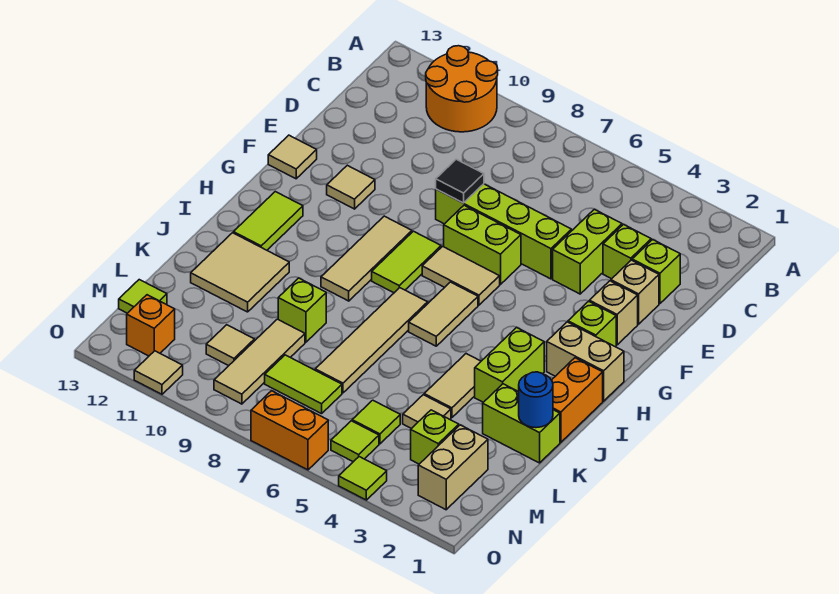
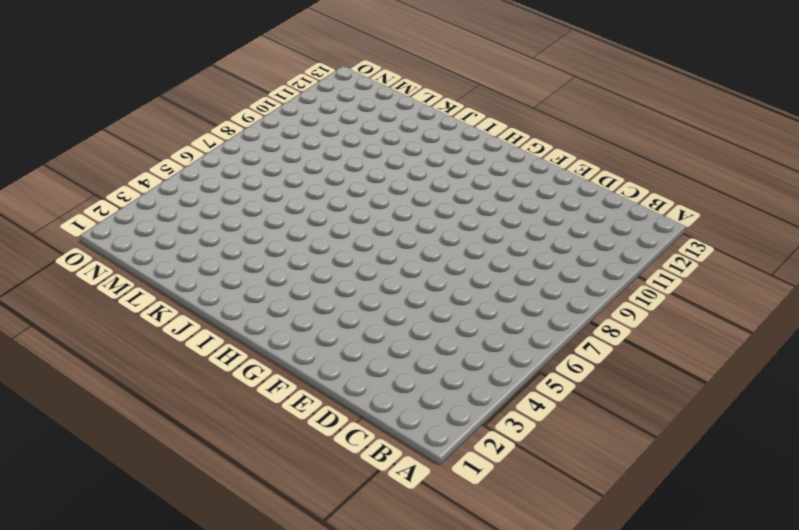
none -> orange round brick A10:B11 level 1
none -> lime brick D2 level 1
none -> lime brick D3 level 1
none -> lime brick D4:E4 level 1

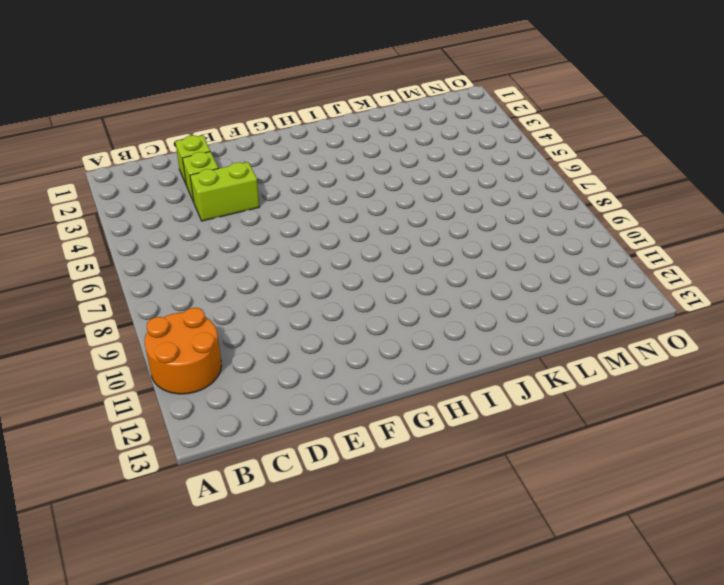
none -> tan brick E2 level 1
none -> lime brick E5:E8 level 1
none -> tan brick F2 level 1
none -> lime brick F6:F7 level 1

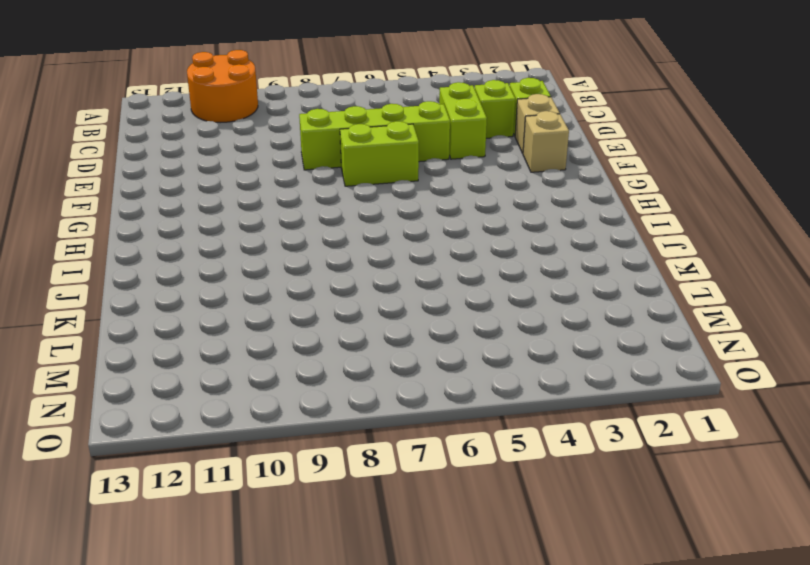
none -> tan tile F11 level 1
none -> tan tile F13 level 1
none -> lime brick G2 level 1
none -> tan tile G6:G7 level 1

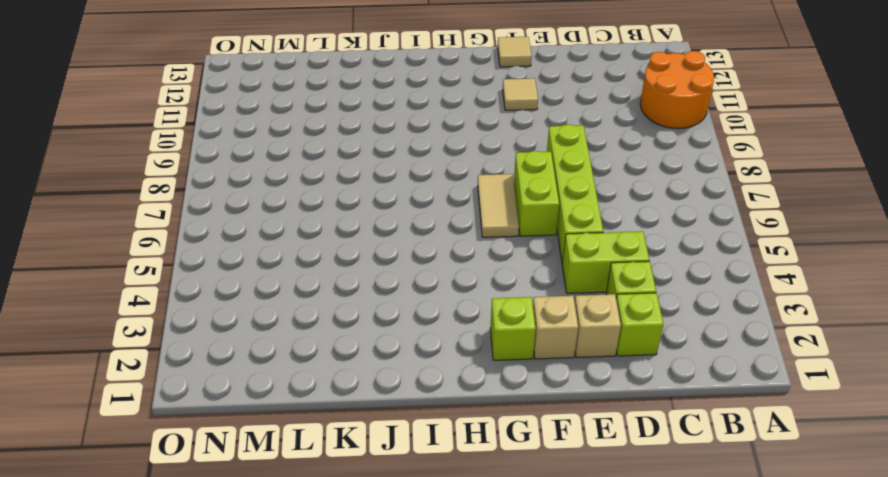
none -> lime tile G8:H8 level 1
none -> tan tile G9:I9 level 1
none -> tan brick H1:H2 level 1
none -> tan tile H6:I6 level 1

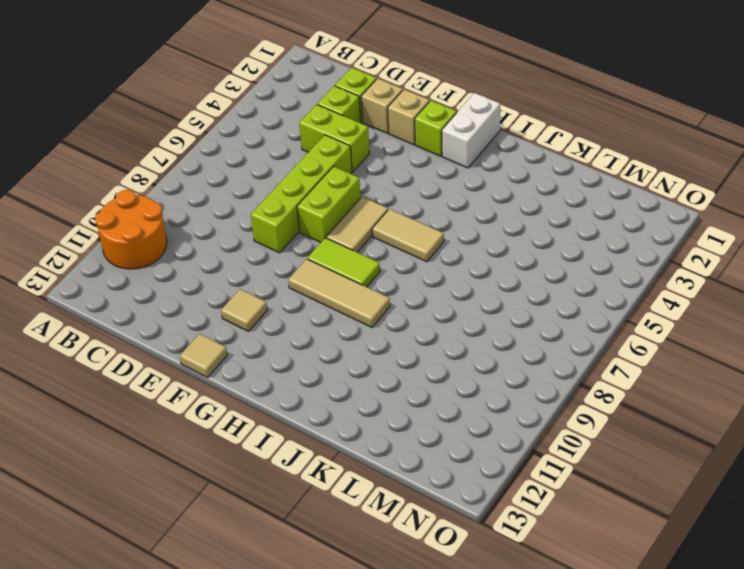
white brick H1:H2 level 1 -> tan brick H1:H2 level 1
none -> lime tile H12:I12 level 1
none -> orange brick I1:J1 level 1
none -> lime brick I3:J3 level 1
none -> tan tile I7:L7 level 1

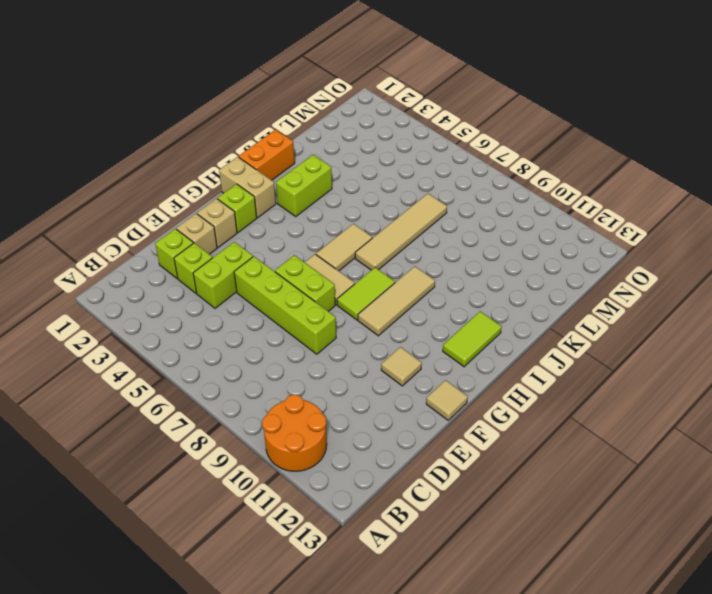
none -> tan tile J4:K4 level 1
none -> tan tile J11:K12 level 1
none -> lime brick K1:K2 level 1
none -> lime brick K9 level 1

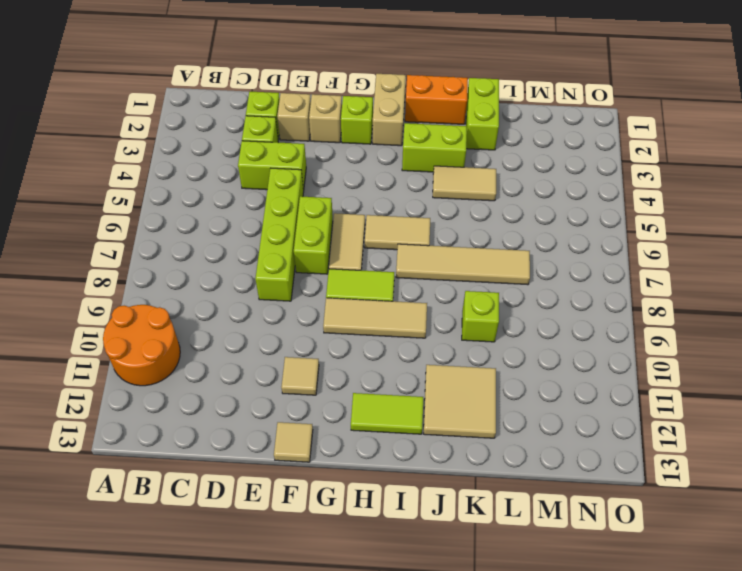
none -> tan tile L4 level 1
none -> tan tile L9:N9 level 1
none -> tan brick M2:N2 level 1
none -> lime brick M3 level 1

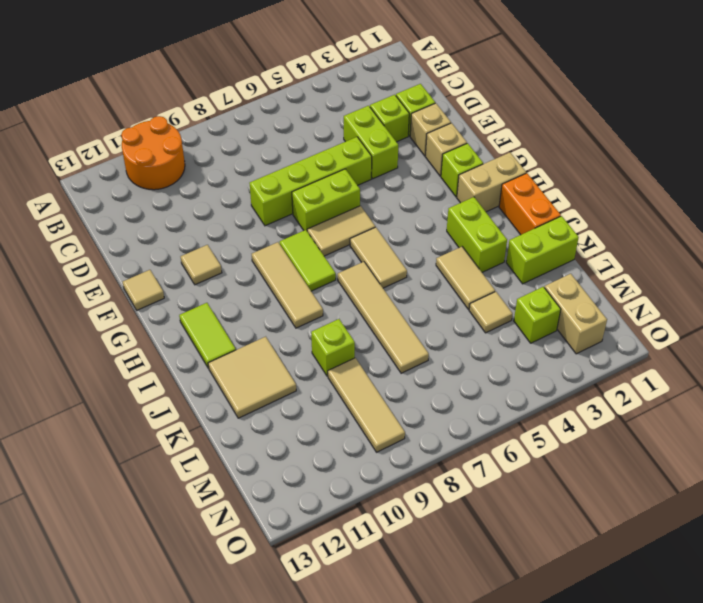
none -> lime tile M5 level 1
none -> lime tile M7:M8 level 1
none -> tan tile M10 level 1
none -> lime tile M13 level 1

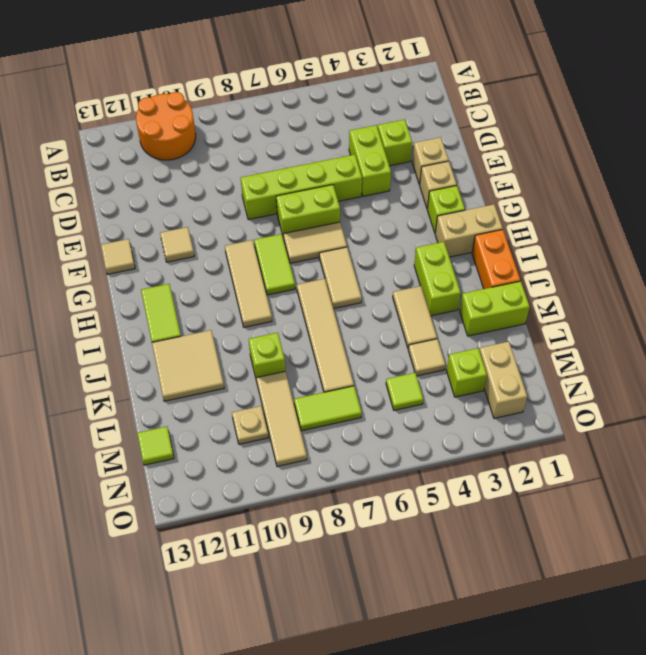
tan plate M10 level 1 -> tan tile M10 level 1
none -> lime brick D2 level 1
none -> lime tile N5 level 1
none -> orange brick N12 level 1
none -> lime tile O4 level 1

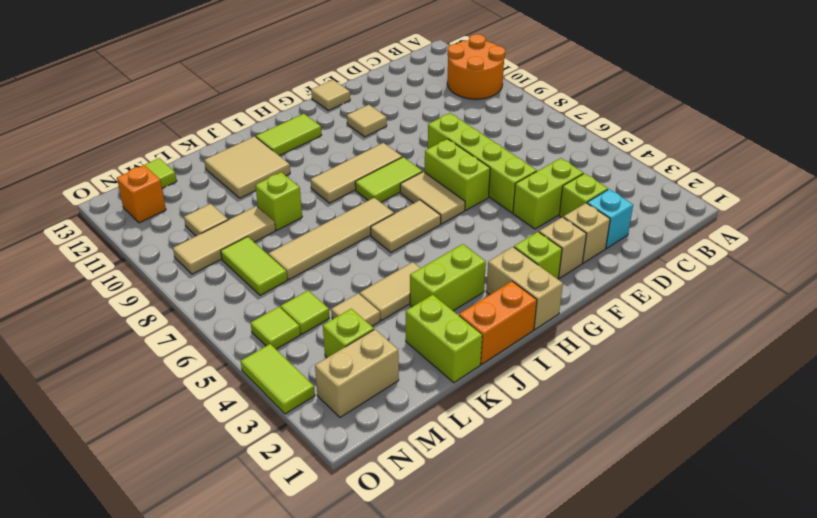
cyan brick D2 level 1 -> lime brick D2 level 1
lime tile O3:O4 level 1 -> lime tile O4 level 1
none -> orange brick O6:O7 level 1
none -> tan tile O11 level 1
none -> black tile E8 level 2
none -> blue round brick K1 level 2

